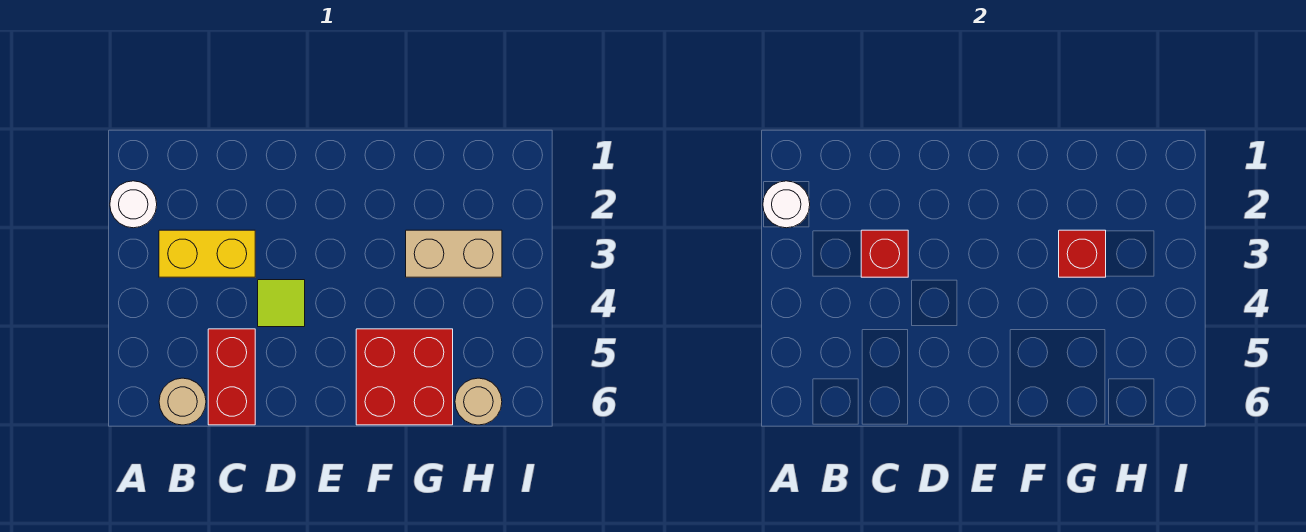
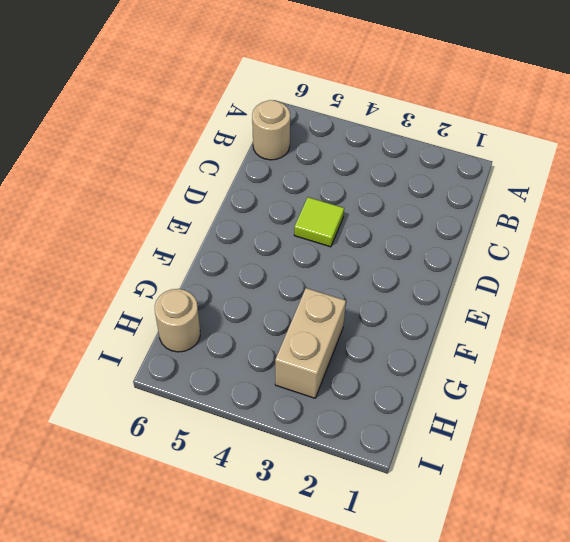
none -> white round brick A2 level 1
none -> yellow brick B3:C3 level 1

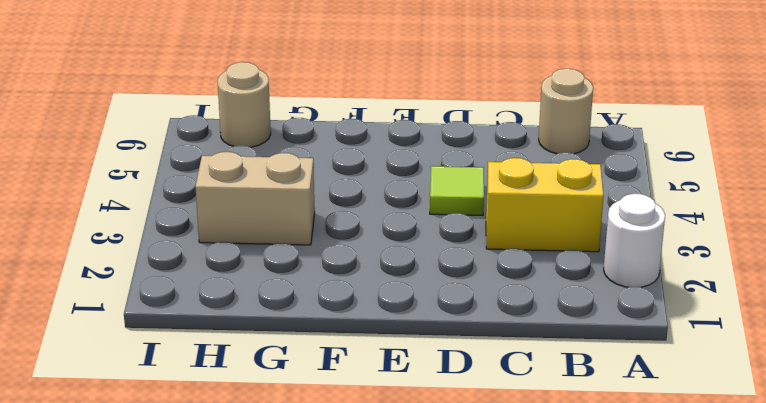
none -> red brick C5:C6 level 1
none -> red brick F5:G6 level 1

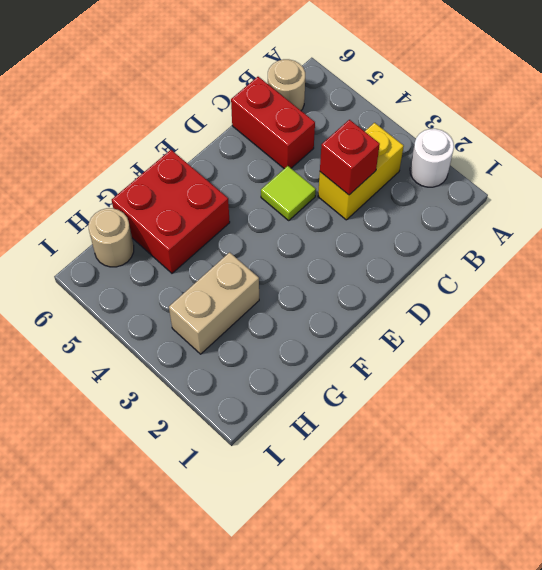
none -> white round brick A2 level 2
none -> red brick G3 level 2

